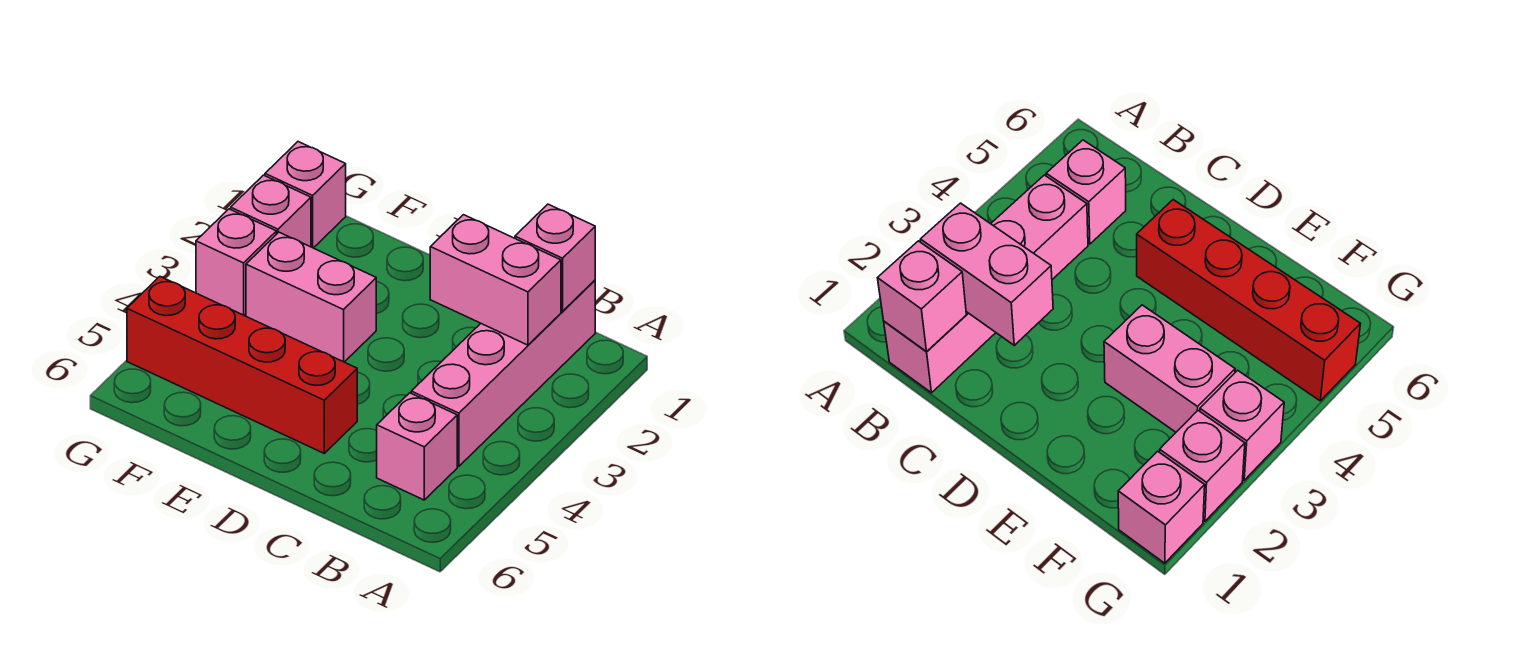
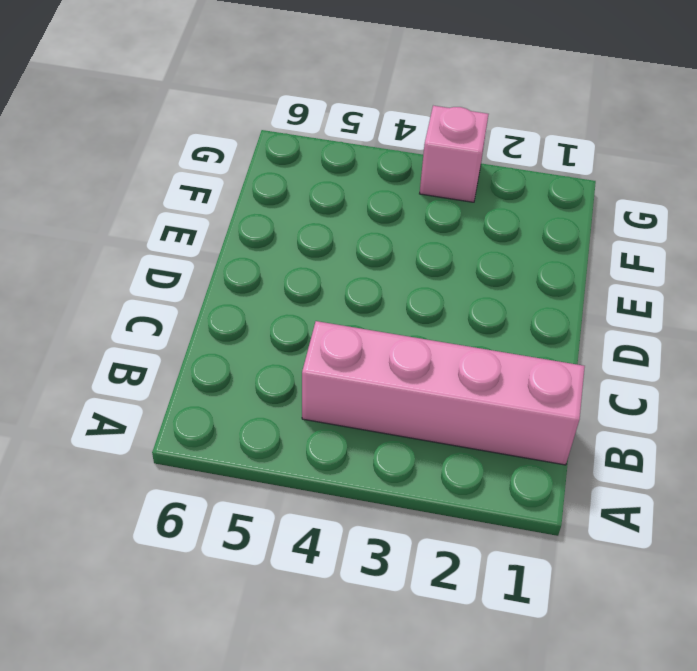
none -> pink brick B5 level 1
none -> red brick D5:G5 level 1

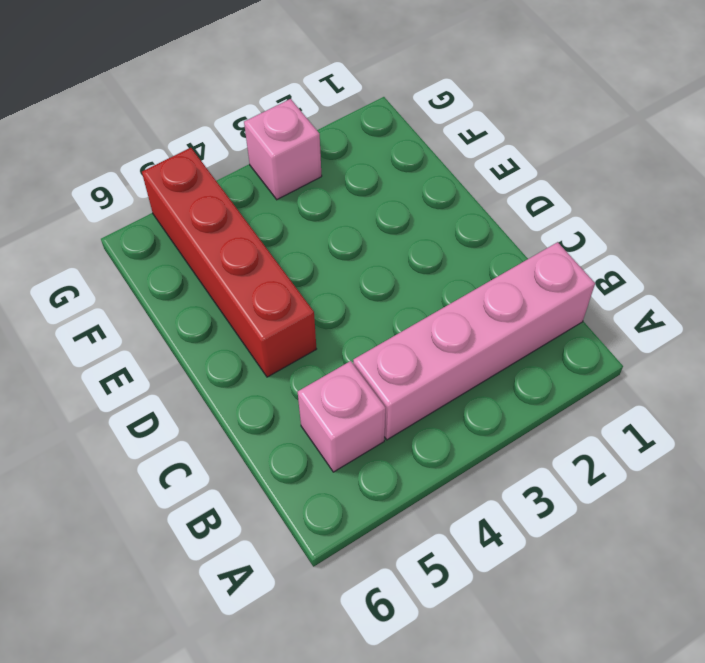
none -> pink brick E3:F3 level 1
none -> pink brick G1 level 1

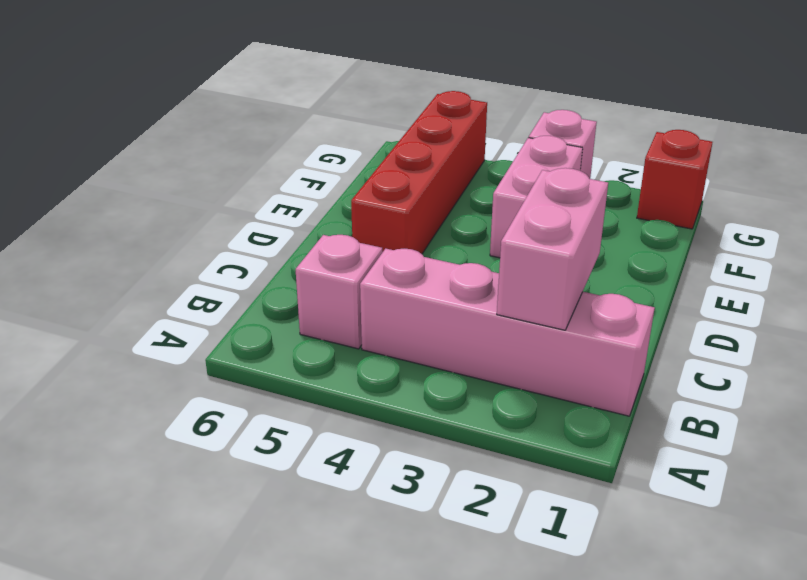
red brick G1 level 1 -> pink brick G1 level 1
none -> pink brick G2 level 1
none -> pink brick B1 level 2

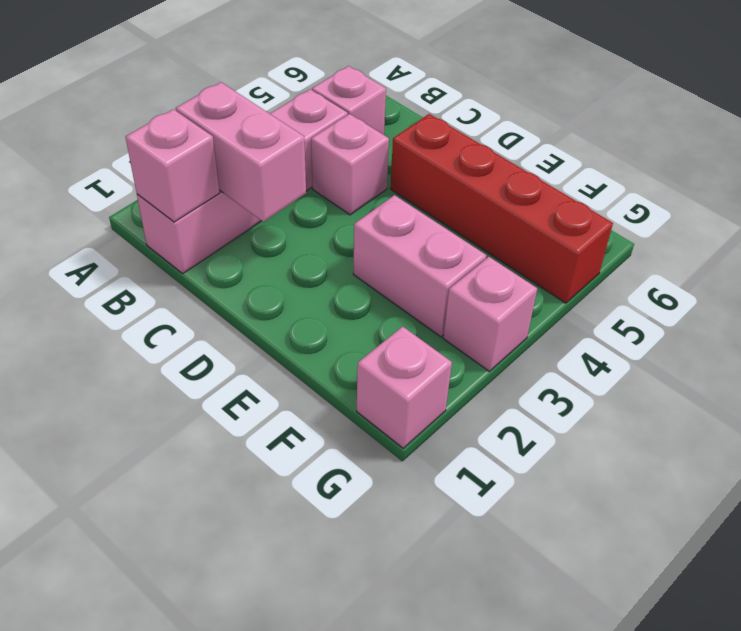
pink brick C4 level 1 -> pink brick G2 level 1

